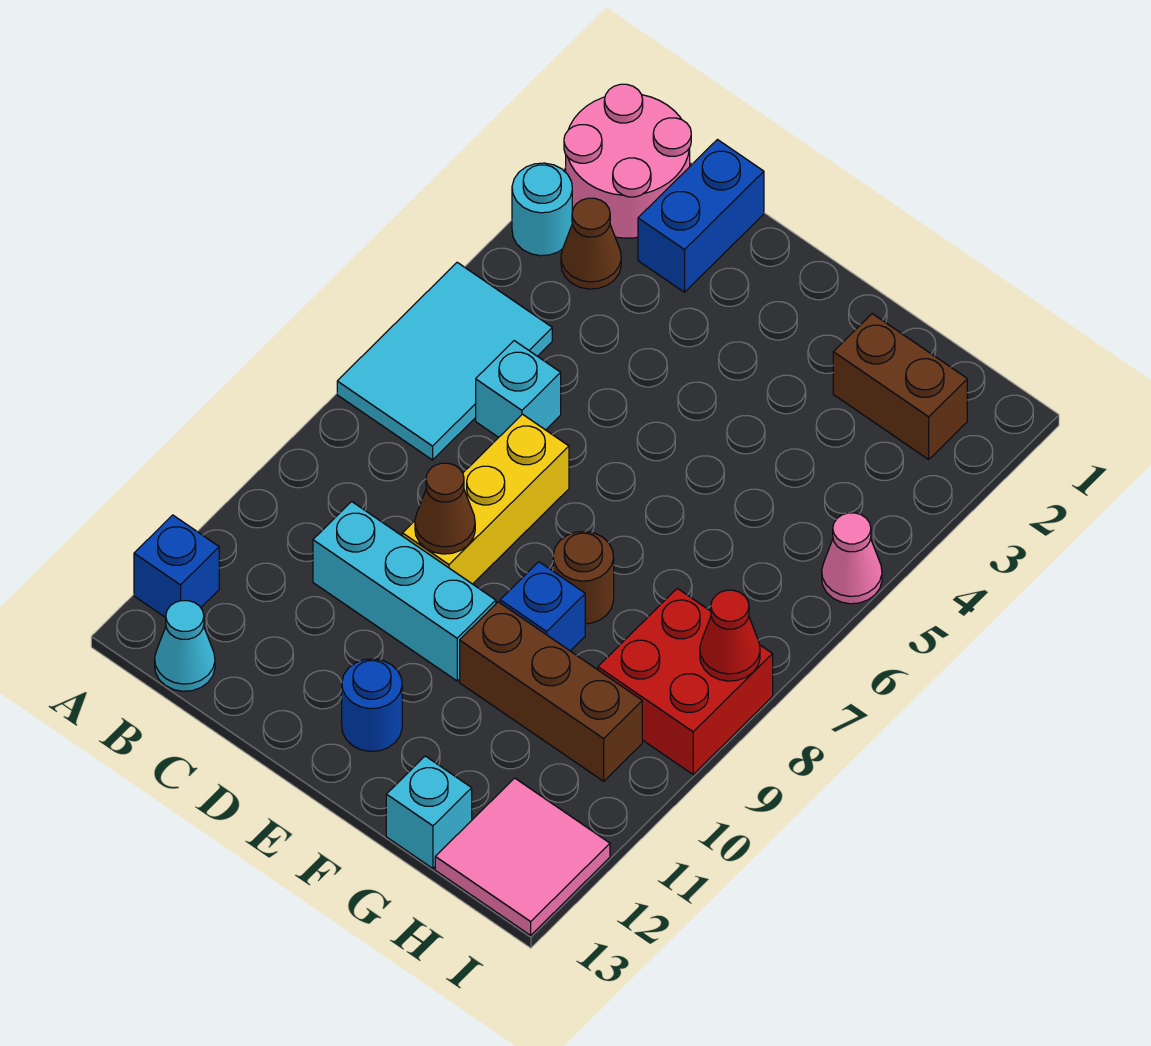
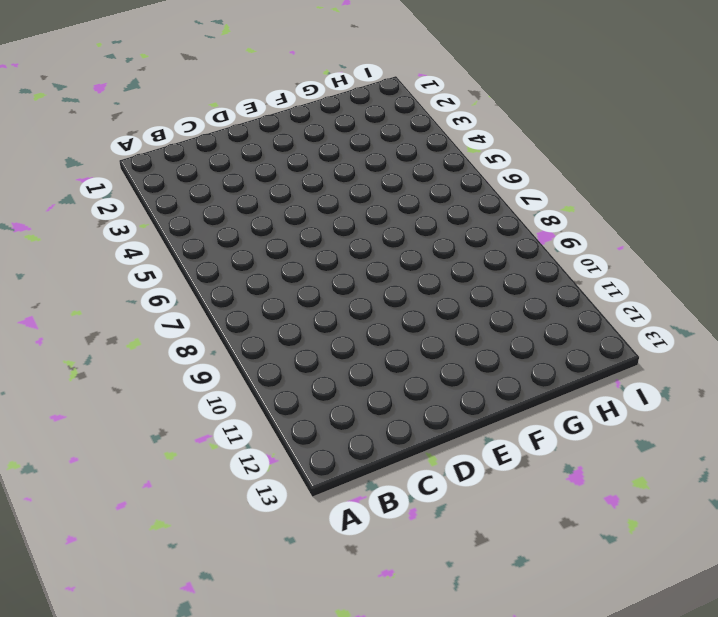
none -> pink round brick A1:B2 level 1
none -> cyan round brick A3 level 1
none -> cyan tile A5:B7 level 1

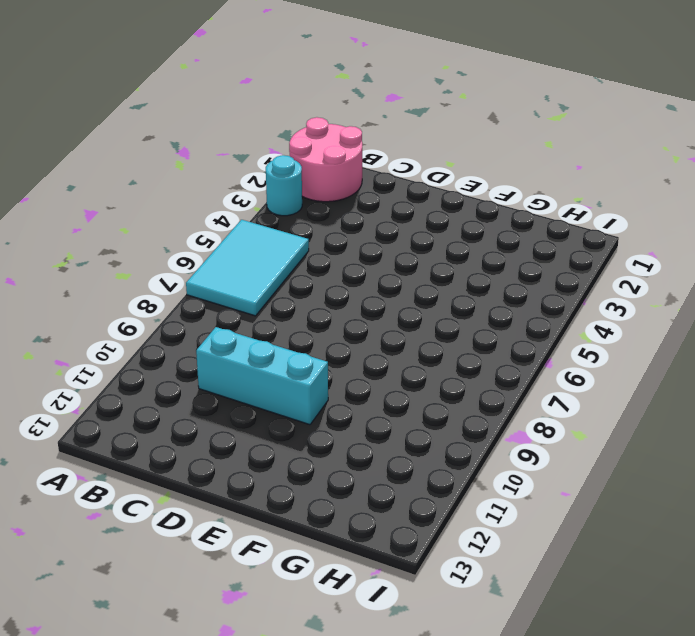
none -> blue brick A12 level 1
none -> brown cone B3 level 1
none -> cyan cone B13 level 1

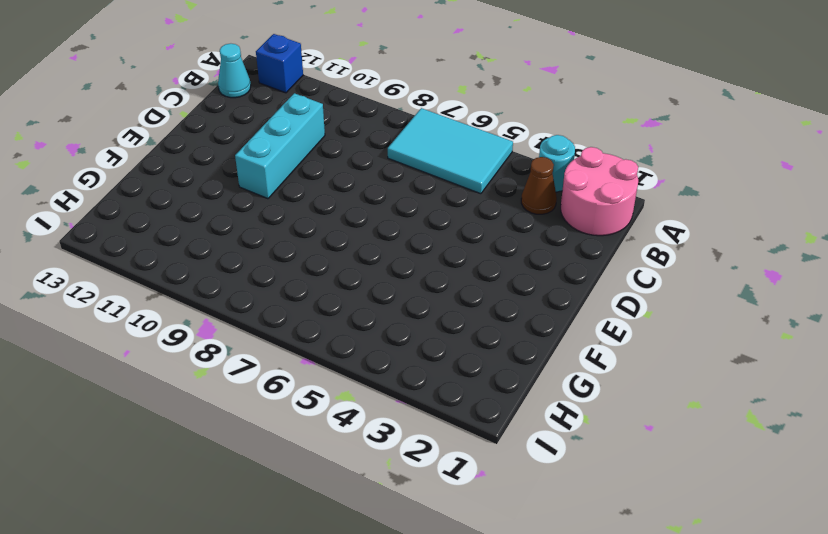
none -> blue brick C1:C2 level 1
none -> cyan brick C6 level 1
none -> yellow brick D7:D9 level 1

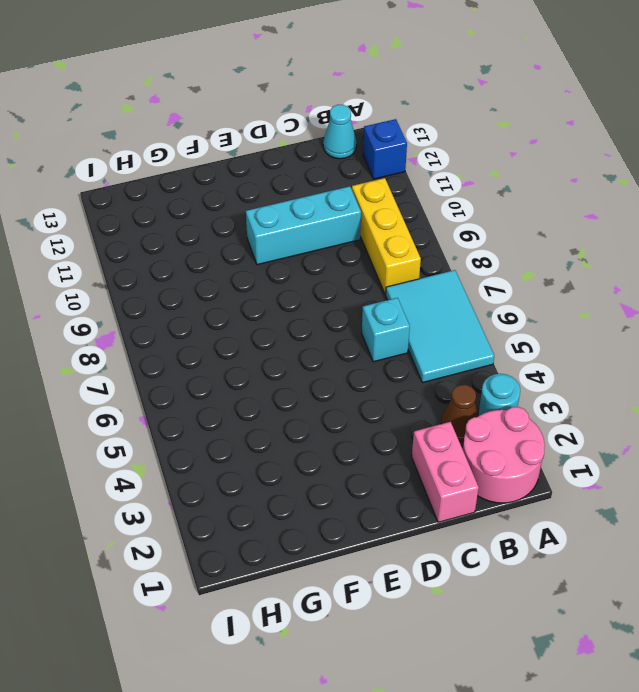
yellow brick B8:B10 level 1 -> yellow brick D7:D9 level 1
pink brick C1:C2 level 1 -> blue brick C1:C2 level 1
none -> blue round brick E12 level 1
none -> brown round brick F8 level 1
none -> blue brick F9 level 1

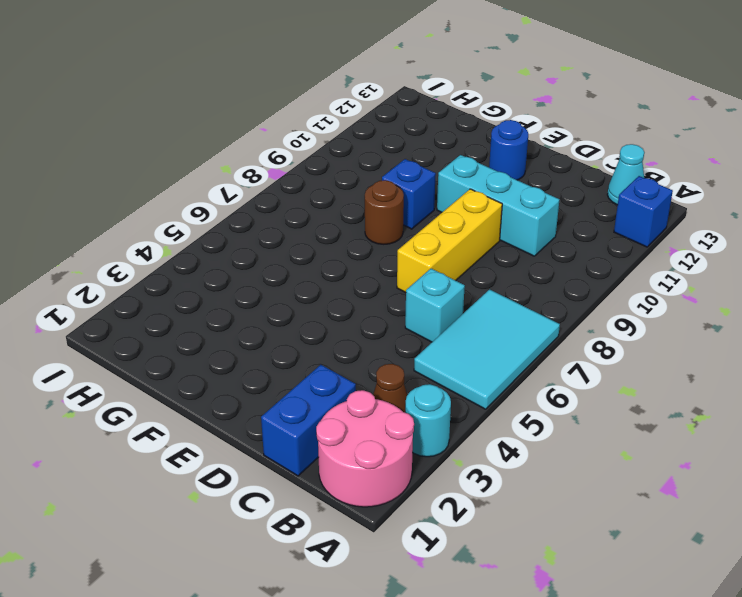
none -> brown brick F10:H10 level 1
none -> brown brick G2:H2 level 1
none -> cyan brick G13 level 1

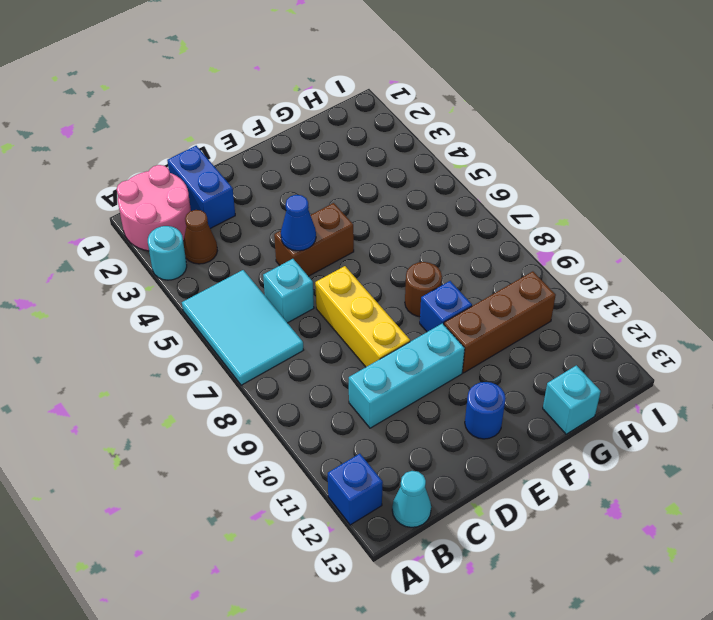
brown brick D5:E5 level 1 -> brown brick G2:H2 level 1
blue cone D5 level 2 -> none
none -> red brick H8:I9 level 1
none -> pink tile H12:I13 level 1
none -> pink cone I5 level 1

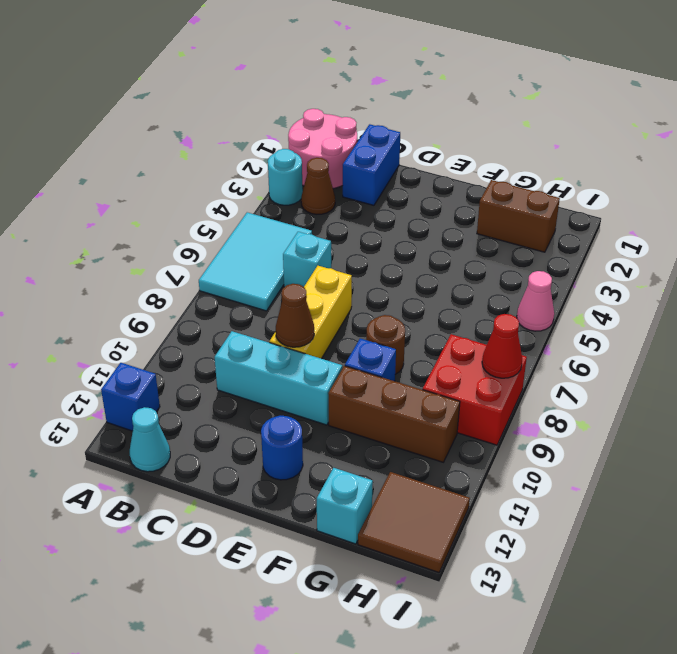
brown tile H12:I13 level 1 -> pink tile H12:I13 level 1

